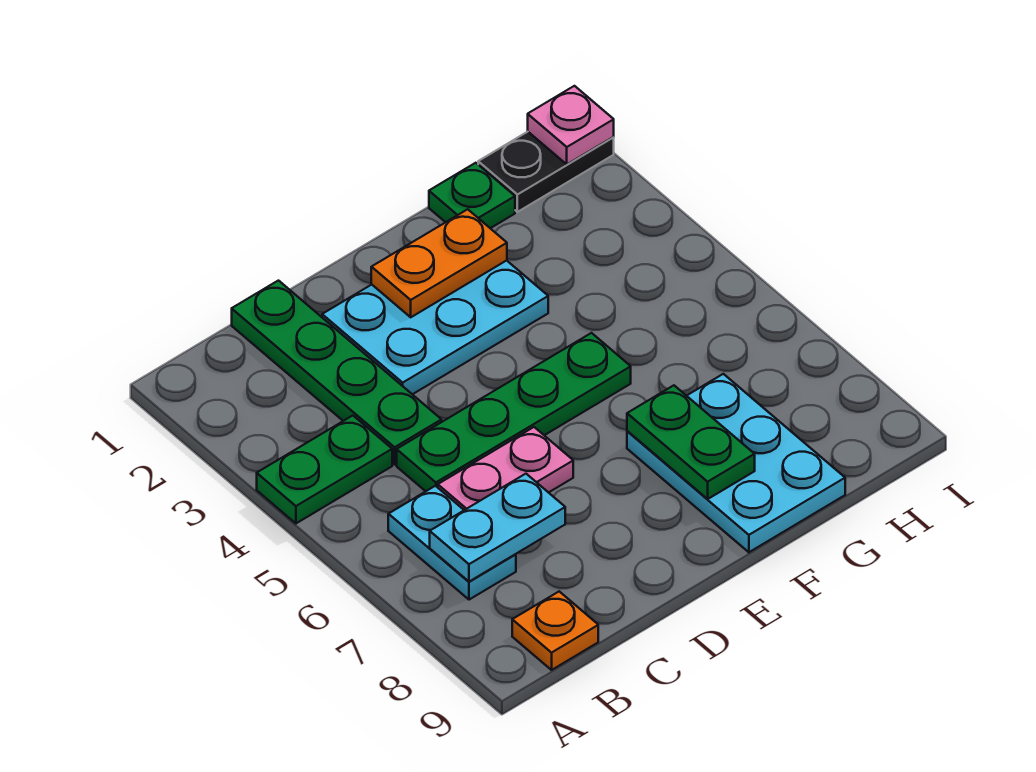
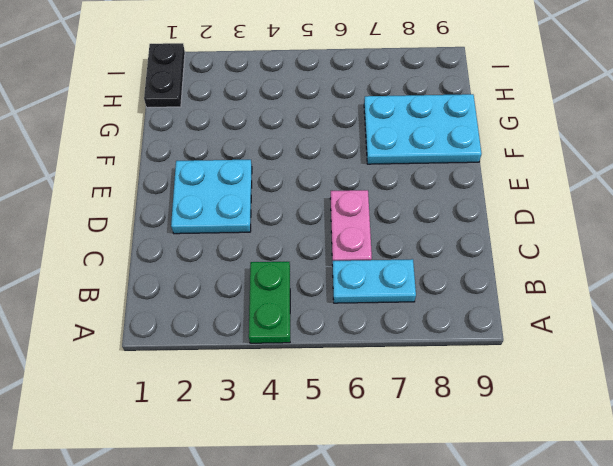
cyan plate D2:E3 level 1 -> cyan plate D2:F3 level 1
none -> orange plate B9 level 1
none -> green plate C1:C4 level 1
none -> green plate C5:F5 level 1

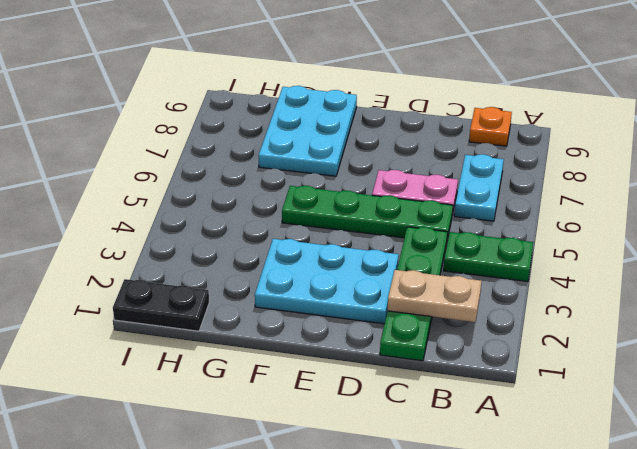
tan plate B2:C2 level 2 -> none
none -> green plate G1 level 1
none -> cyan plate B7:C7 level 2
none -> orange plate E2:F2 level 2

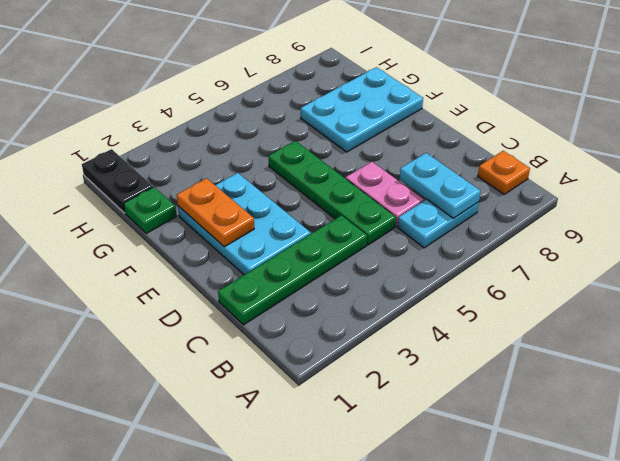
none -> green plate A4:B4 level 1
none -> green plate F7:F8 level 2
none -> pink plate I1 level 2

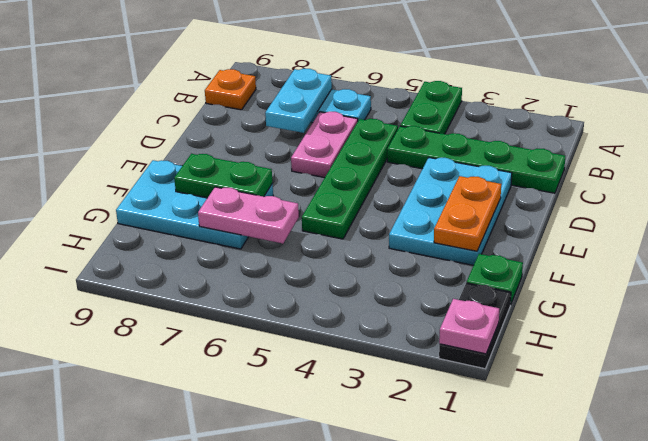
pink plate G6:G7 level 2 -> none

